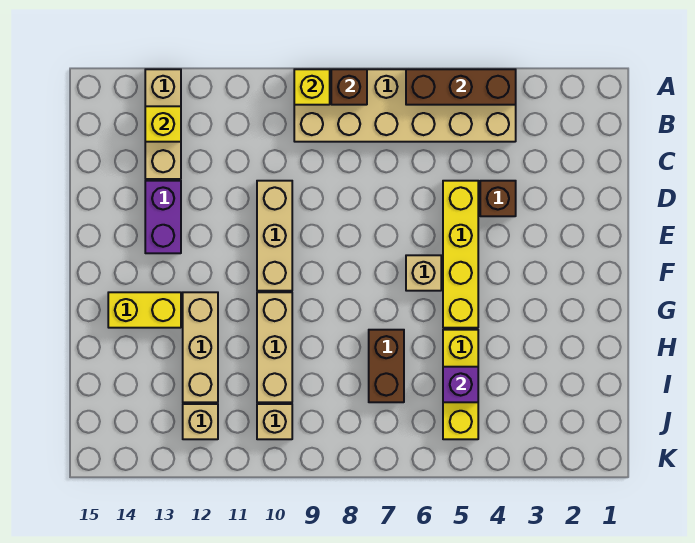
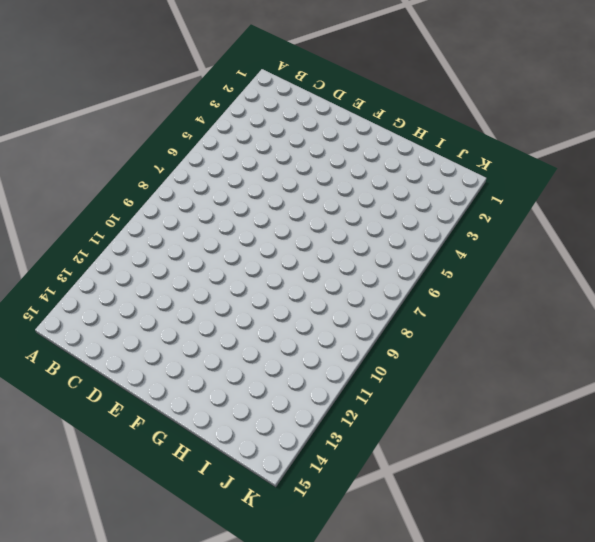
none -> tan brick A4:B9 level 1
none -> tan brick A13:C13 level 1
none -> brown brick D4 level 1

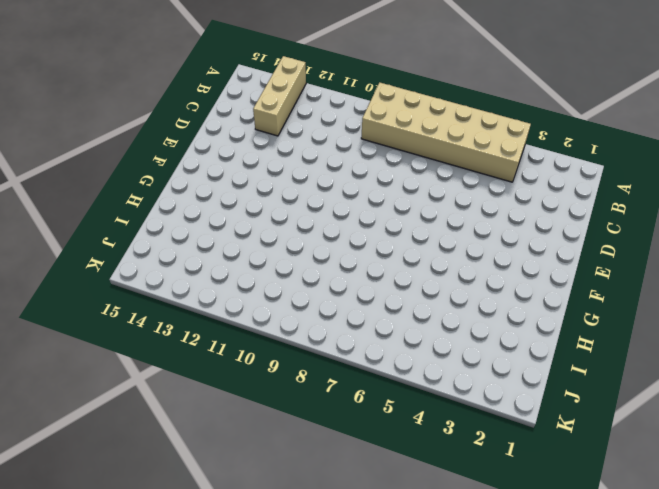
none -> brown brick D4 level 1
none -> yellow brick D5:G5 level 1
none -> tan brick D10:F10 level 1

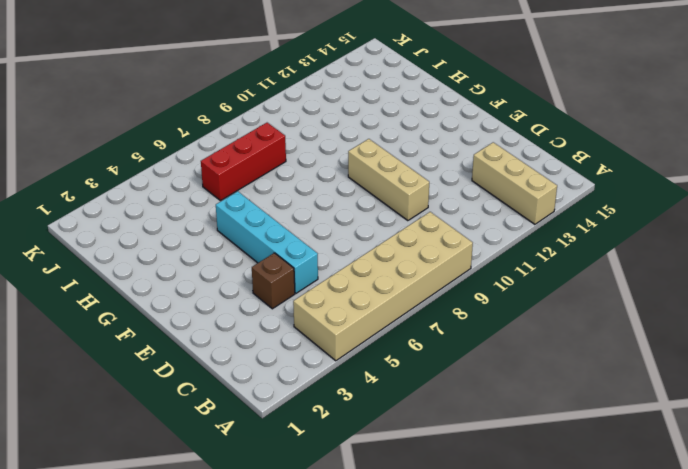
cyan brick D5:G5 level 1 -> yellow brick D5:G5 level 1
red brick I6:I8 level 1 -> brown brick H7:I7 level 1
none -> purple brick D13:E13 level 1
none -> tan brick F6 level 1
none -> tan brick G10:I10 level 1

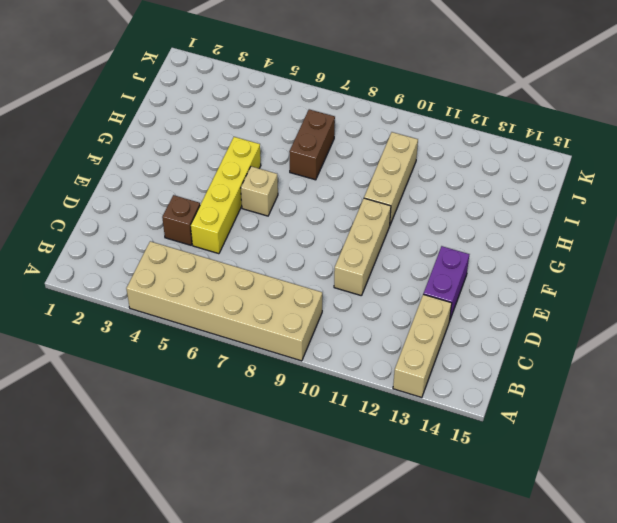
none -> tan brick G12:I12 level 1
none -> yellow brick G13:G14 level 1
none -> yellow brick H5:J5 level 1

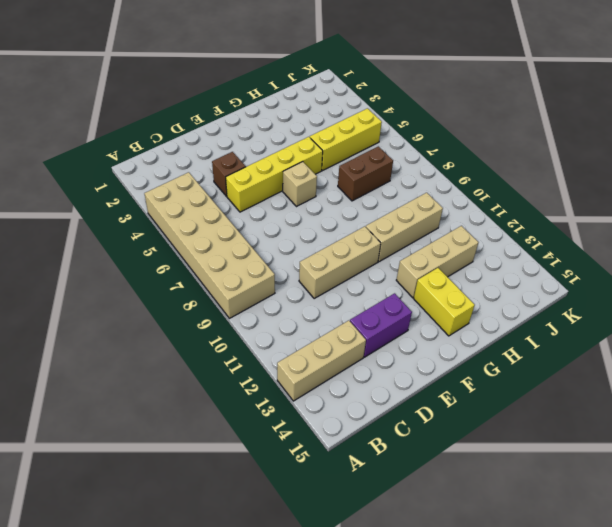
none -> tan brick J10 level 1
none -> tan brick J12 level 1
none -> brown brick A4:A6 level 2

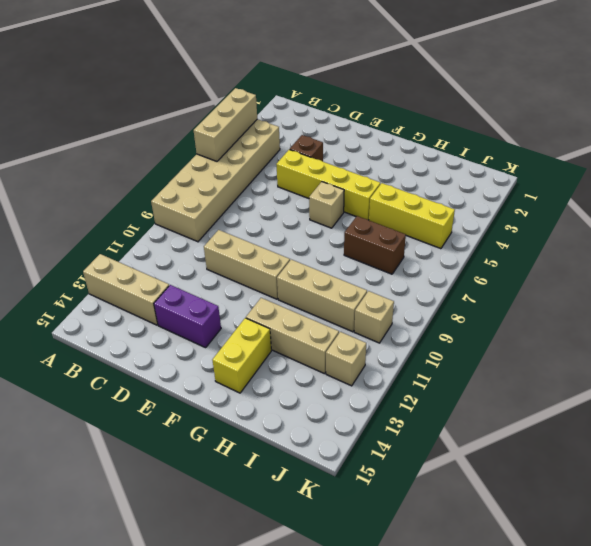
tan brick A4:A6 level 2 -> brown brick A4:A6 level 2
none -> brown brick A8 level 2
none -> yellow brick A9 level 2
none -> yellow brick B13 level 2

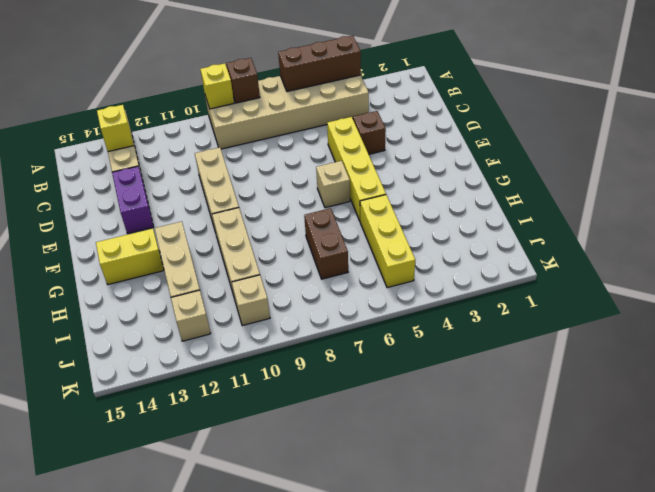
none -> purple brick I5 level 2

